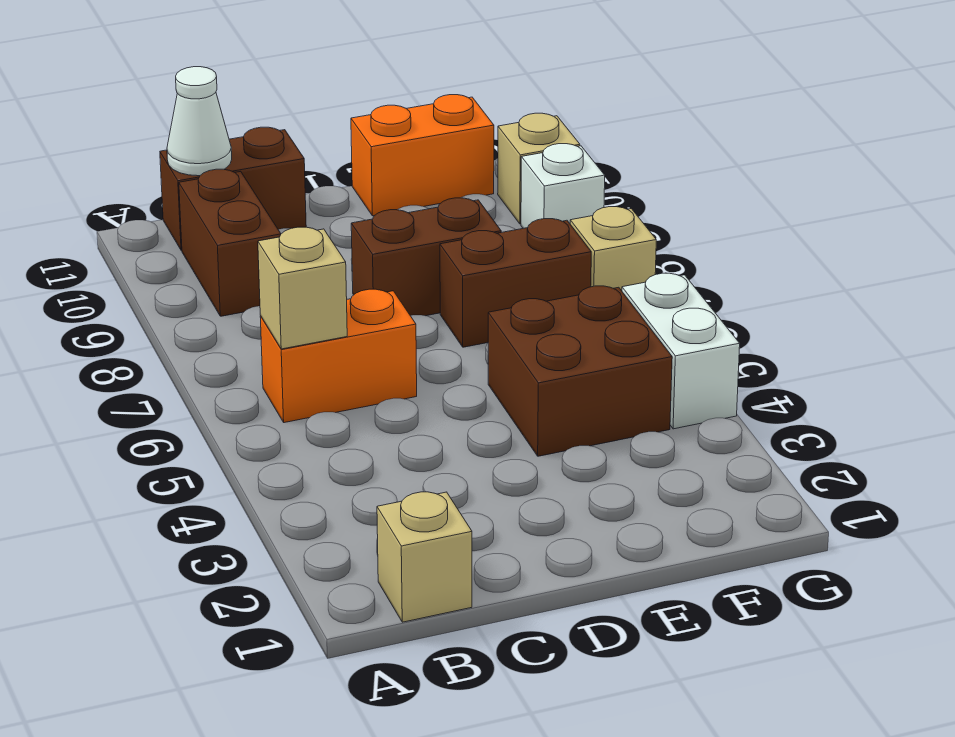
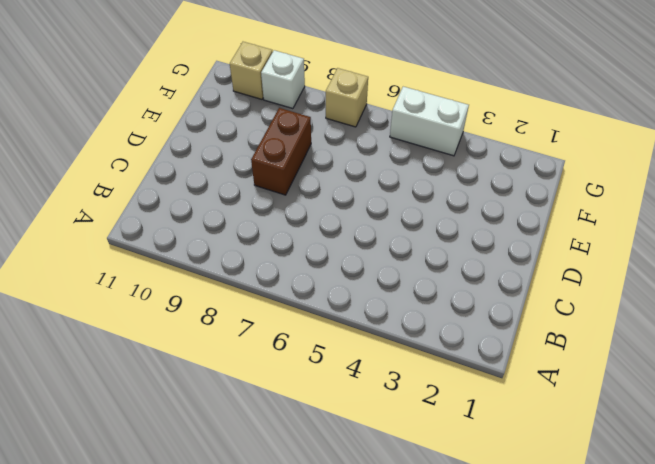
none -> tan brick B1 level 1
none -> orange brick B6:C6 level 1
none -> brown brick B9:B10 level 1

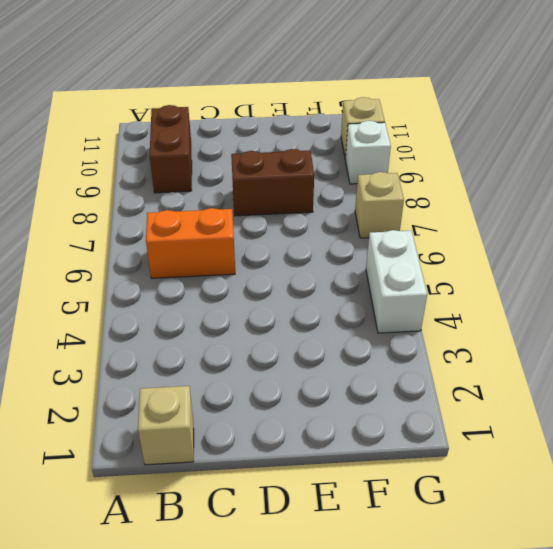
none -> brown brick B11:C11 level 1
none -> brown brick E4:F5 level 1
none -> brown brick E7:F7 level 1

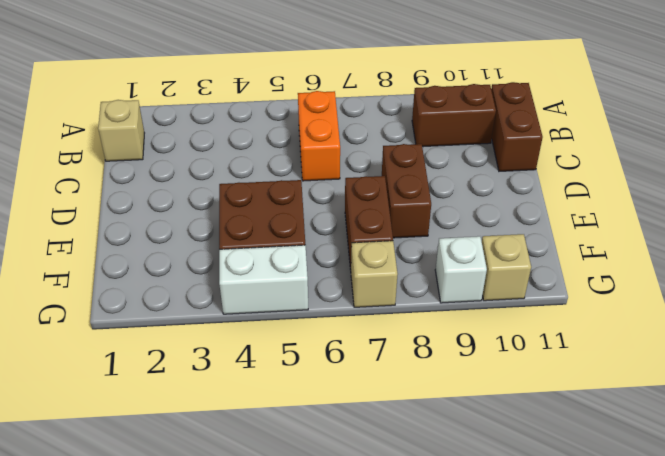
none -> orange brick E11:F11 level 1
none -> tan brick B6 level 2
none -> white cone B11 level 2

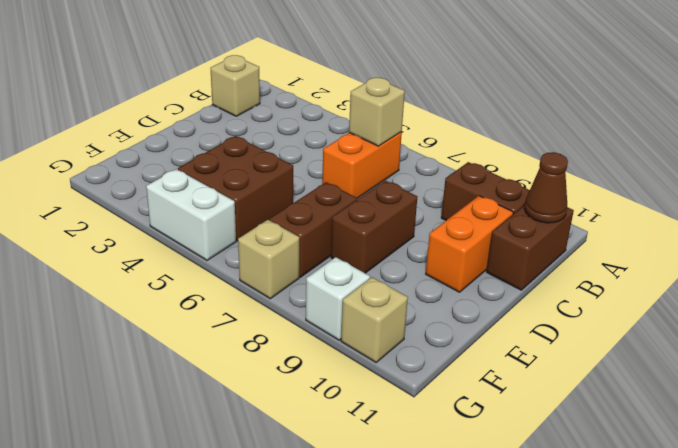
brown cone B11 level 2 -> white cone B11 level 2
orange brick C10:D10 level 1 -> orange brick E11:F11 level 1

